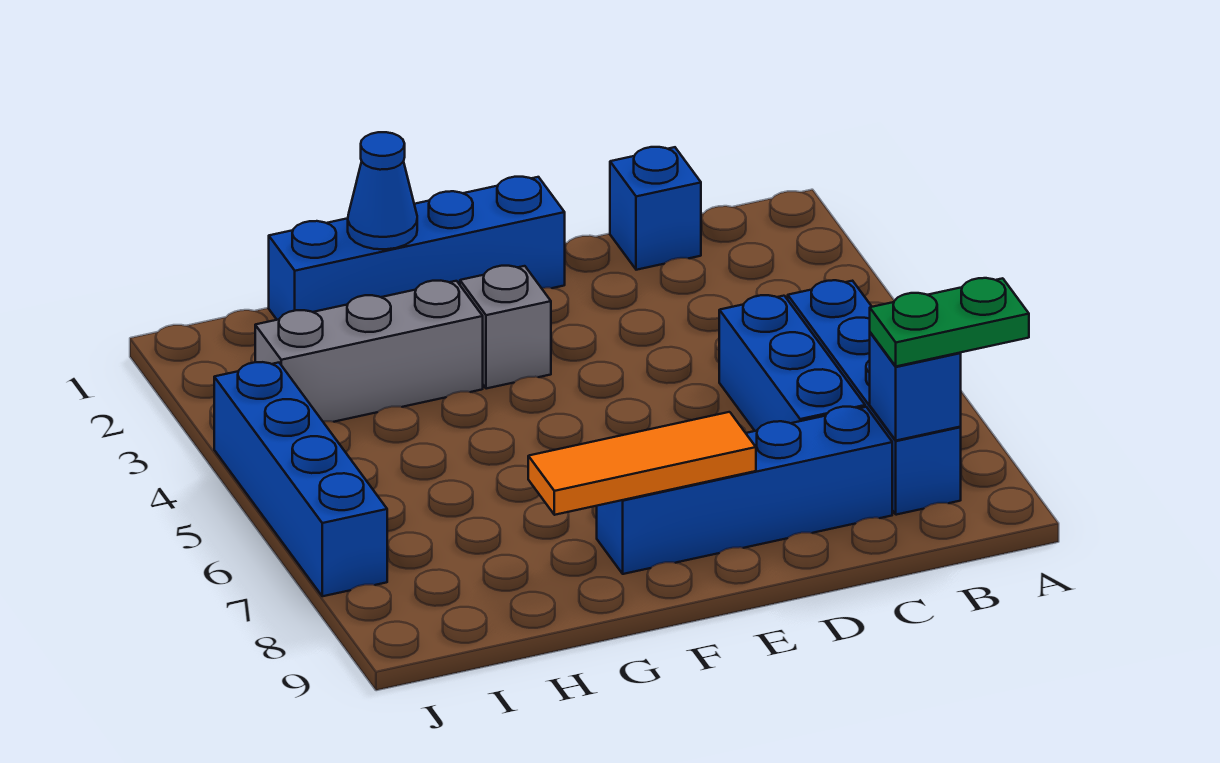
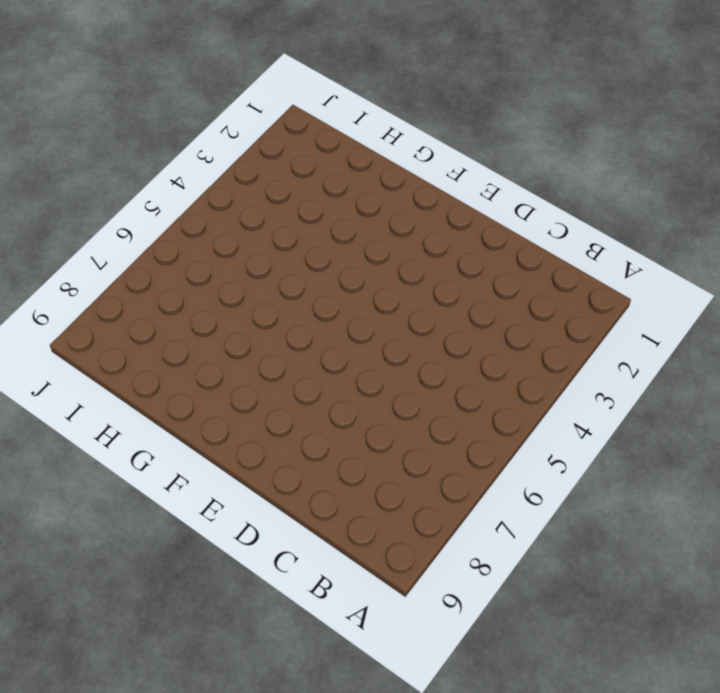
none -> blue brick B5:B8 level 1
none -> blue brick C1 level 1
none -> blue brick C5:C7 level 1

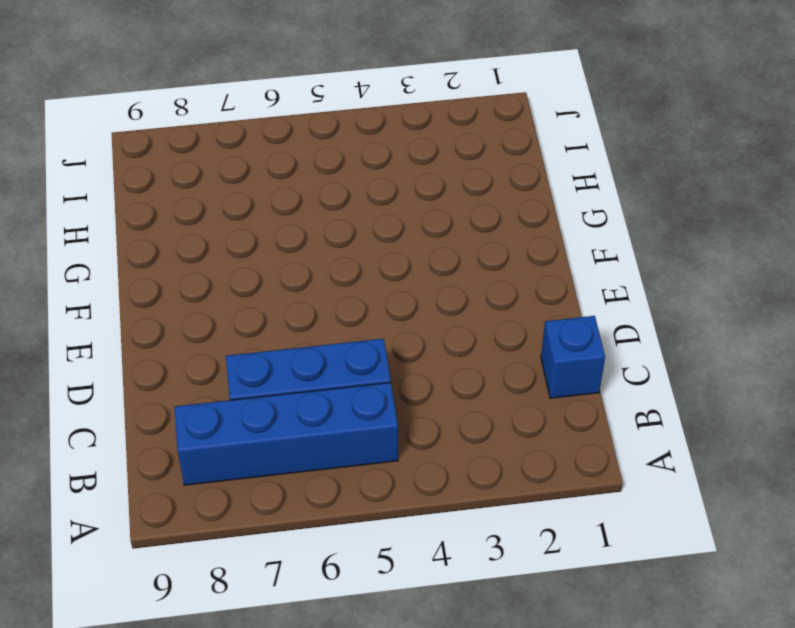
none -> blue brick C8:F8 level 1
none -> blue brick E1:H1 level 1
none -> grey brick F3 level 1

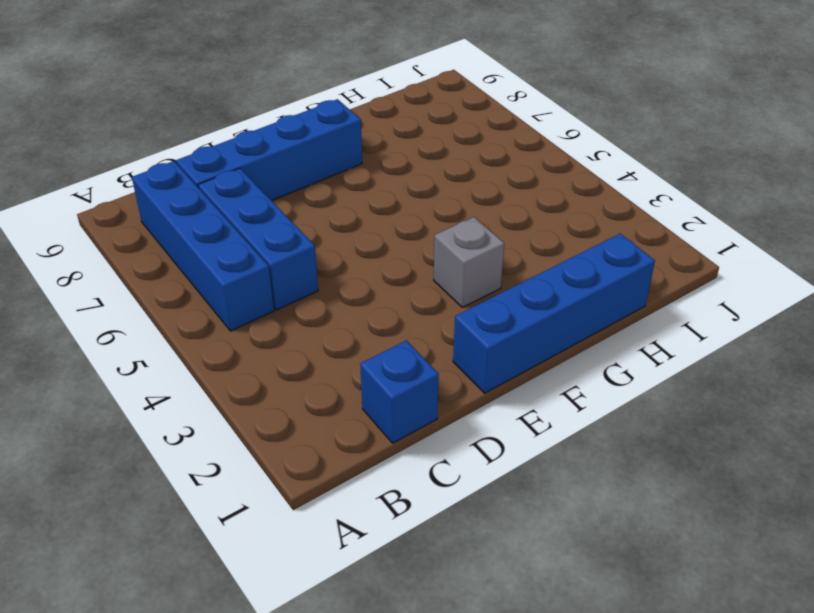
none -> grey brick G3:I3 level 1
none -> blue brick J4:J7 level 1
none -> blue brick B8 level 2

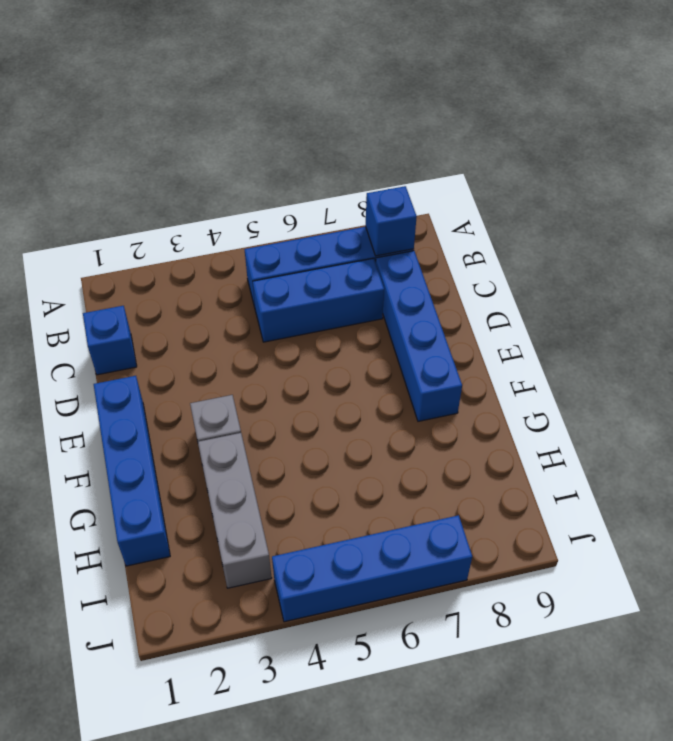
none -> orange tile E8:G8 level 2
none -> blue cone G1 level 2
none -> green plate A8:B8 level 3

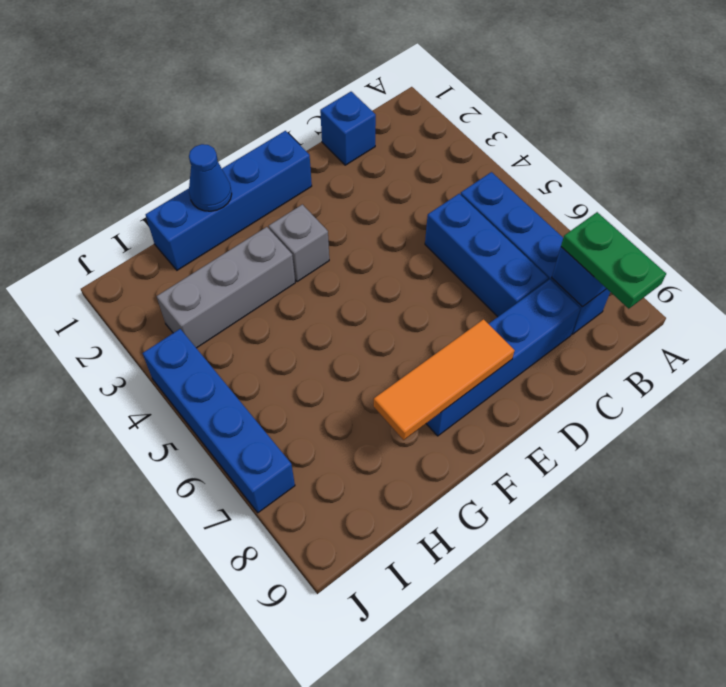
green plate B8:B9 level 3 -> green plate A8:B8 level 3

